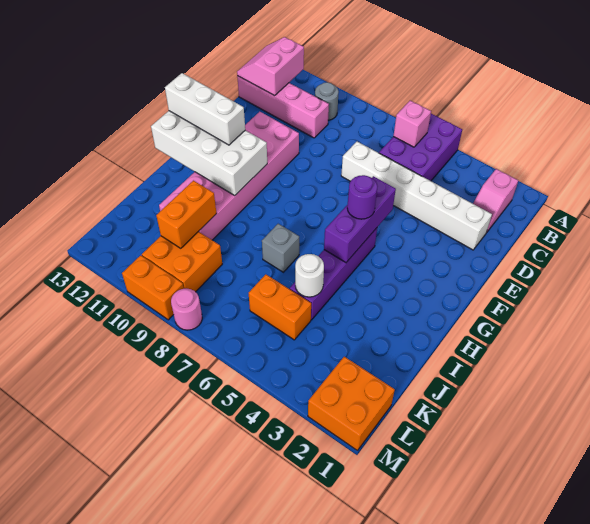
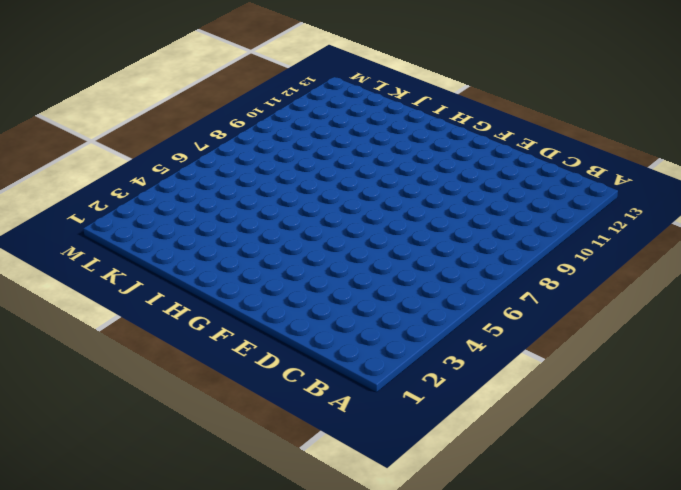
none -> purple brick A5:C6 level 1
none -> pink slope B2:C2 level 1 top B
none -> grey round brick B10 level 1

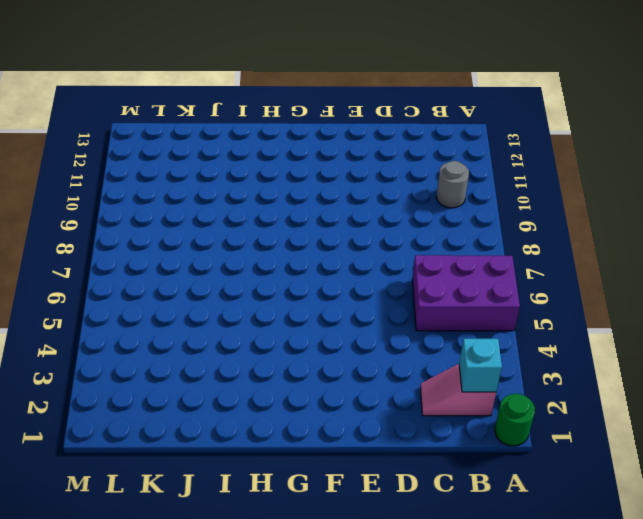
green round brick A1 level 1 -> none
cyan brick B2 level 2 -> none
none -> pink brick C10:C13 level 1
none -> white brick D2:D7 level 1
none -> pink brick E10:J11 level 1

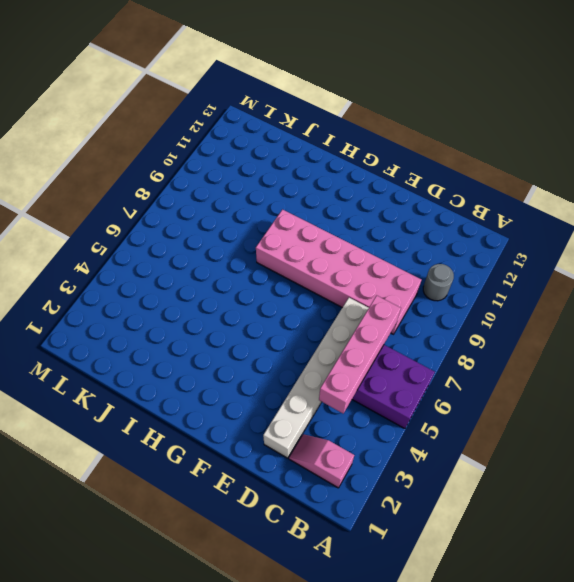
pink brick C4:C7 level 2 -> pink brick C10:C13 level 1
pink brick C8:H9 level 1 -> pink brick E10:J11 level 1
none -> purple brick G5:J5 level 1
none -> grey brick I7 level 1
none -> orange brick K5:K6 level 1

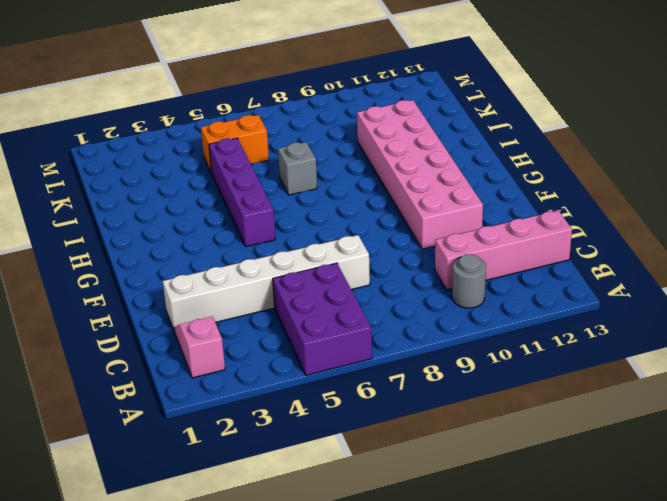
none -> orange brick K9:L10 level 1
none -> orange brick L1:M2 level 1
none -> pink round brick M8 level 1

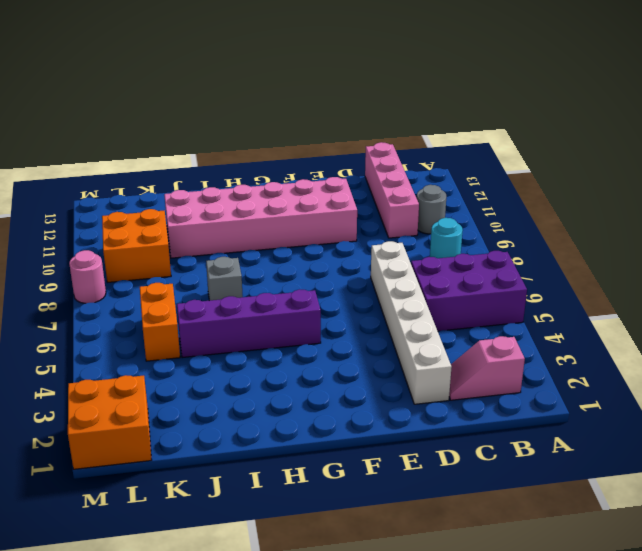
cyan round brick B8 level 1 -> none
none -> orange brick M9:M10 level 1
none -> pink brick B6 level 2
none -> pink slope B12:C13 level 2 top 12

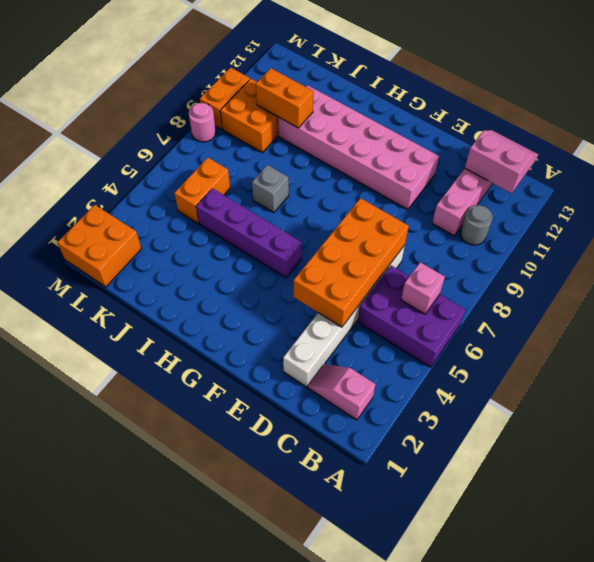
orange brick D4:E7 level 2 -> none
none -> purple brick F5:H5 level 2
none -> white brick G10:H13 level 2
none -> white round brick J5 level 2

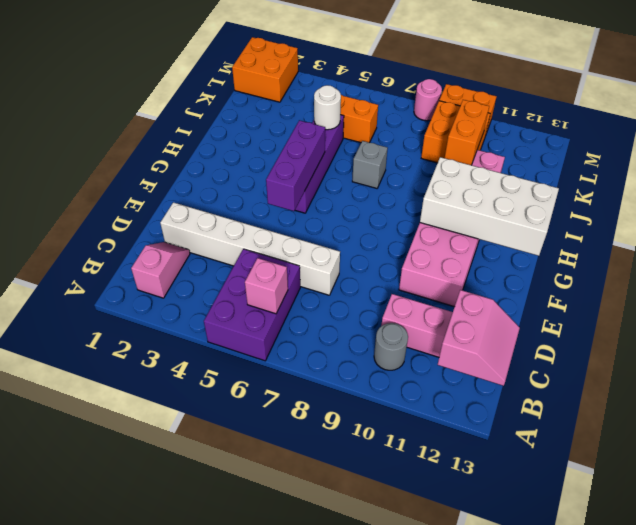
none -> purple round brick G5 level 3
none -> white brick G11:G13 level 3

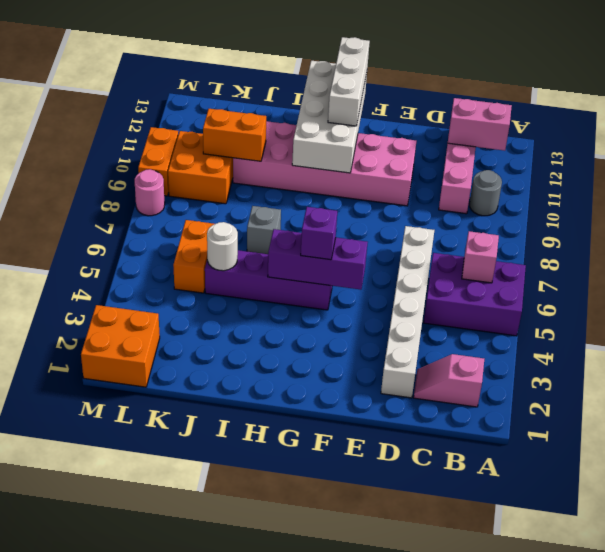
purple brick G5 level 3 -> purple round brick G5 level 3

